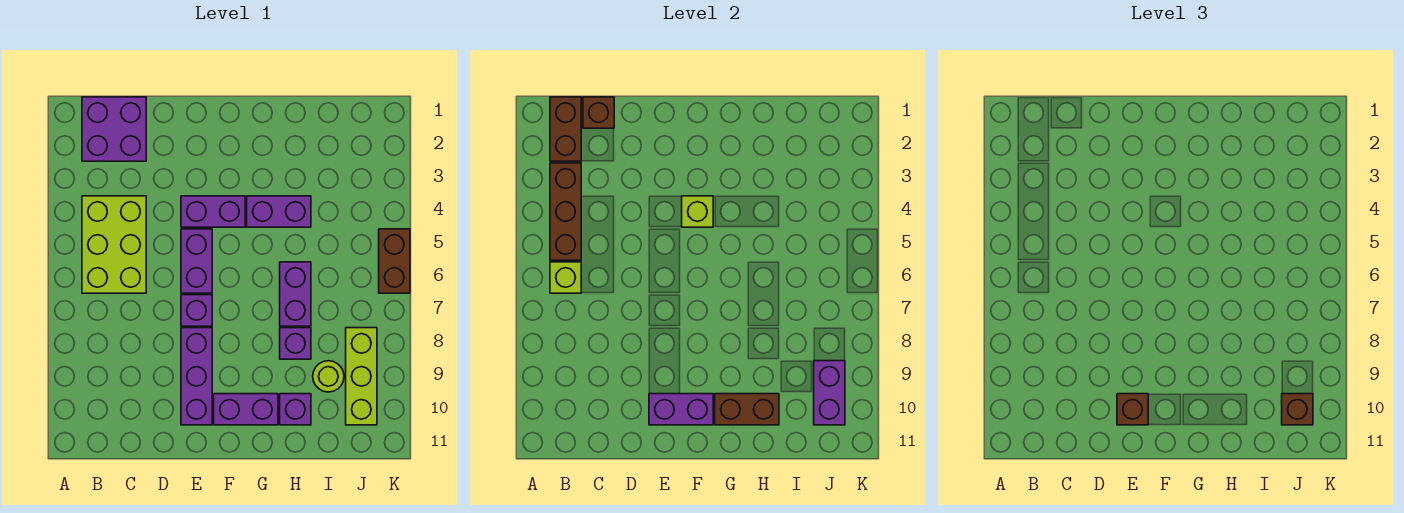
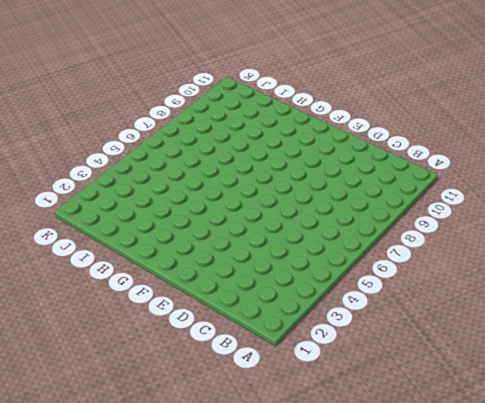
none -> purple brick B1:C2 level 1
none -> lime brick B4:C6 level 1
none -> purple brick E4:F4 level 1

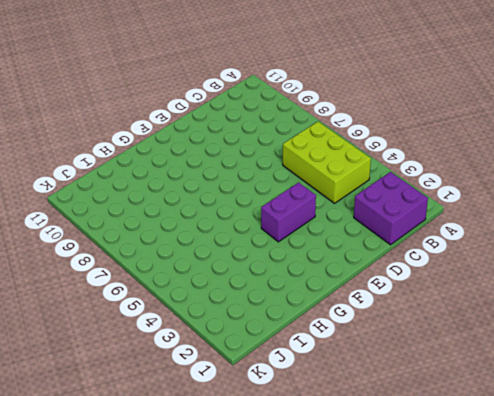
none -> purple brick E5:E6 level 1
none -> purple brick E7 level 1
none -> purple brick E8:E10 level 1

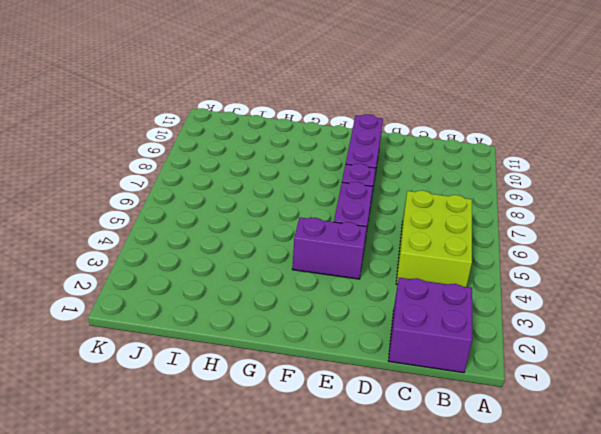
none -> purple brick F10:G10 level 1
none -> purple brick G4:H4 level 1
none -> purple brick H6:H7 level 1

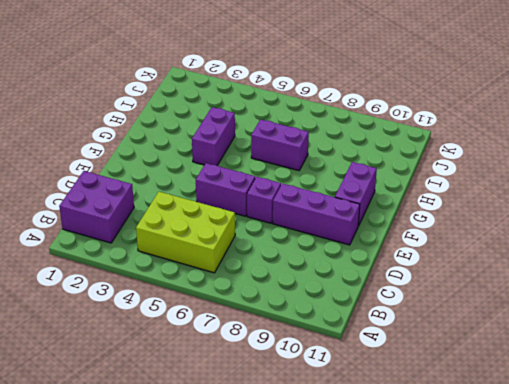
none -> purple brick E4:F4 level 1
none -> purple brick H8 level 1
none -> purple brick H10 level 1

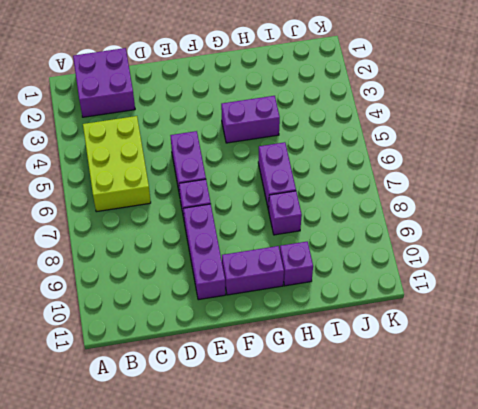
none -> purple brick E4:F4 level 1
none -> lime round brick I9 level 1
none -> lime brick J8:J10 level 1

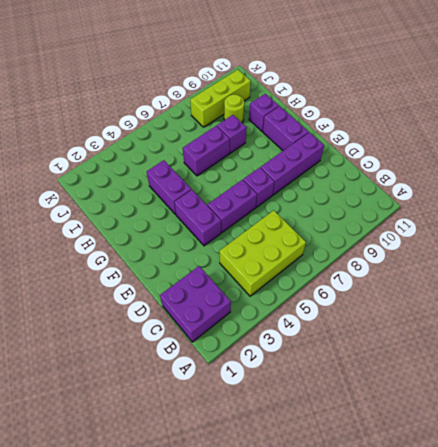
none -> brown brick K5:K6 level 1
none -> brown brick B1:B2 level 2
none -> brown brick B3:B5 level 2

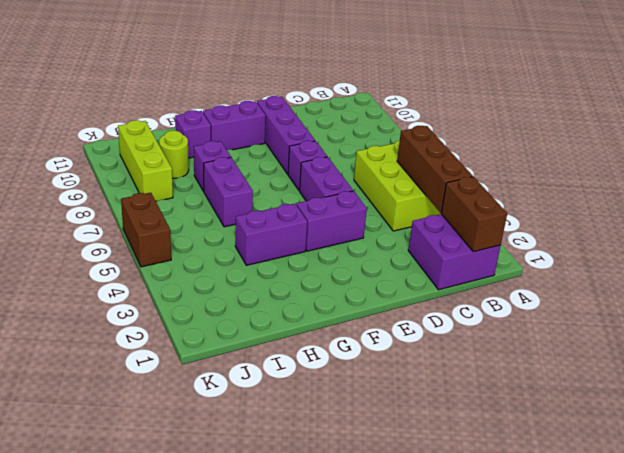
none -> lime brick B6 level 2
none -> brown brick C1 level 2
none -> purple brick E10:F10 level 2

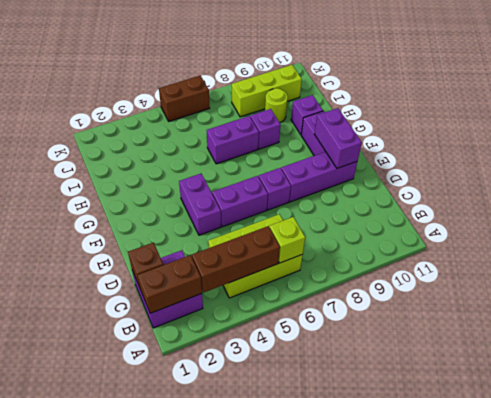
none -> purple brick G4:H4 level 1
none -> lime brick F4 level 2
none -> brown brick G10:H10 level 2

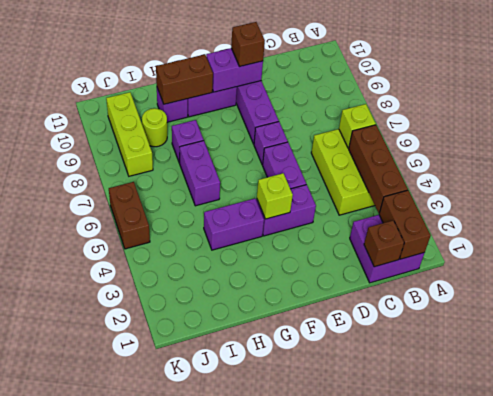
none -> purple brick J9:J10 level 2
none -> brown brick J10 level 3

